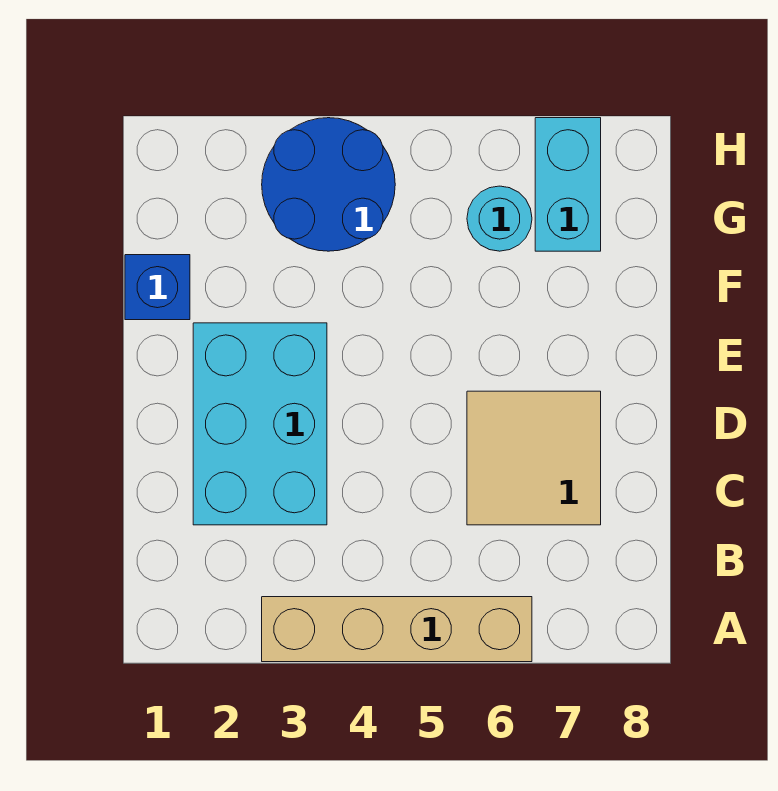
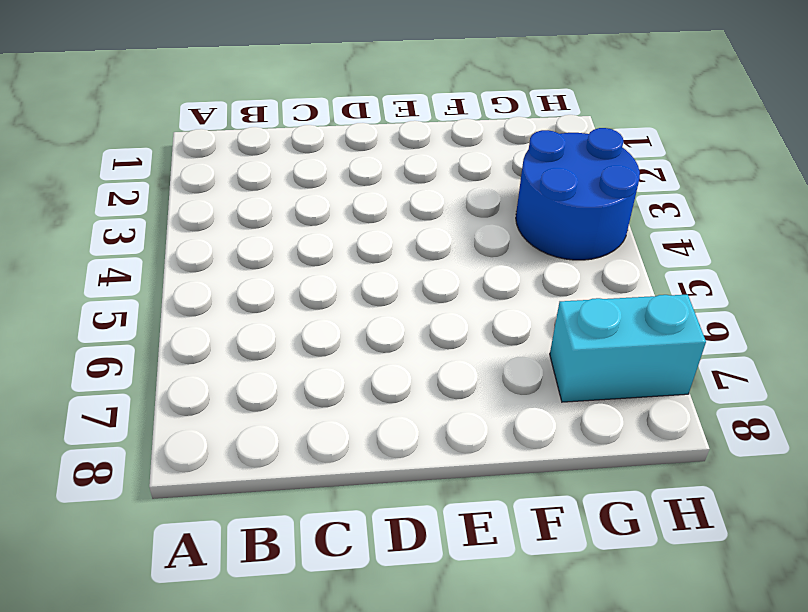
none -> tan brick A3:A6 level 1
none -> cyan brick C2:E3 level 1

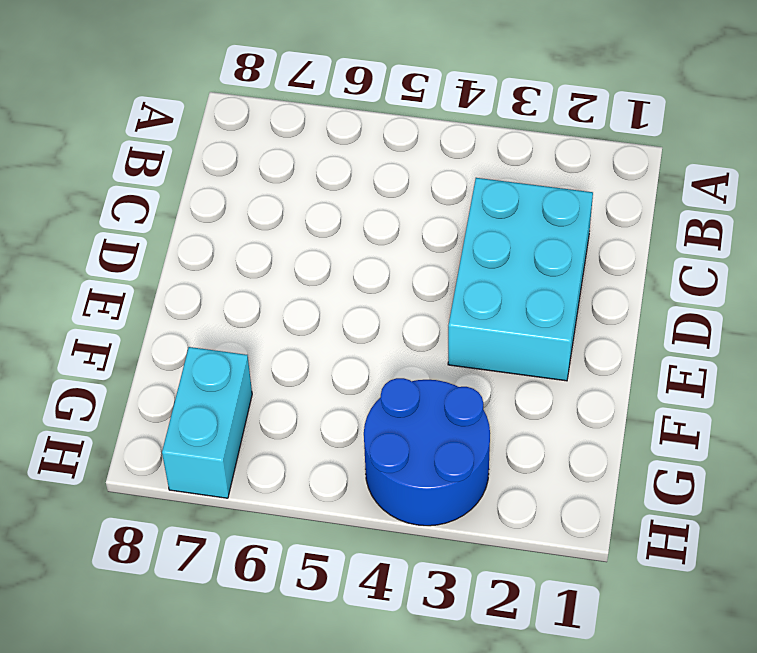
none -> tan brick A3:A6 level 1
none -> tan tile C6:D7 level 1

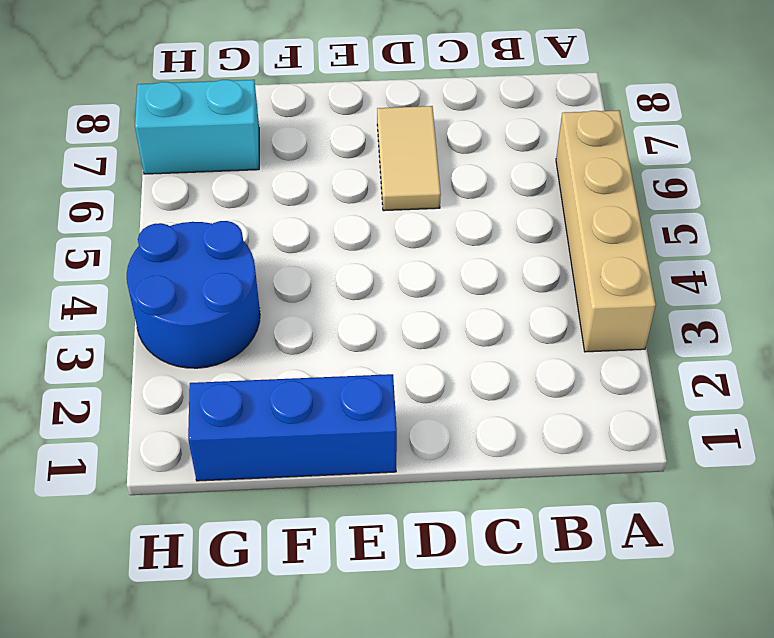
tan tile D6:D7 level 1 -> tan tile C6:D7 level 1
blue brick E1:G1 level 1 -> blue brick F1 level 1
none -> cyan brick C2:E3 level 1
none -> cyan round brick G6 level 1

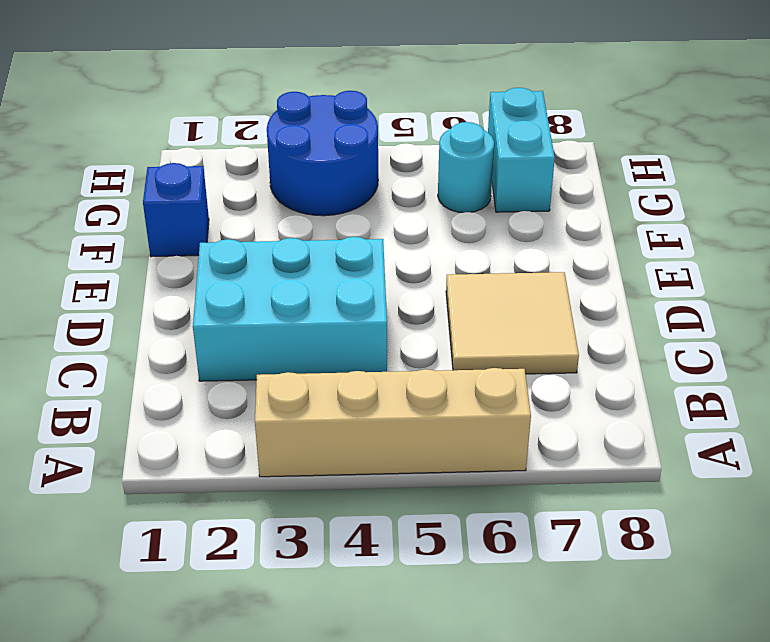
cyan brick C2:D4 level 1 -> cyan brick C2:E3 level 1

